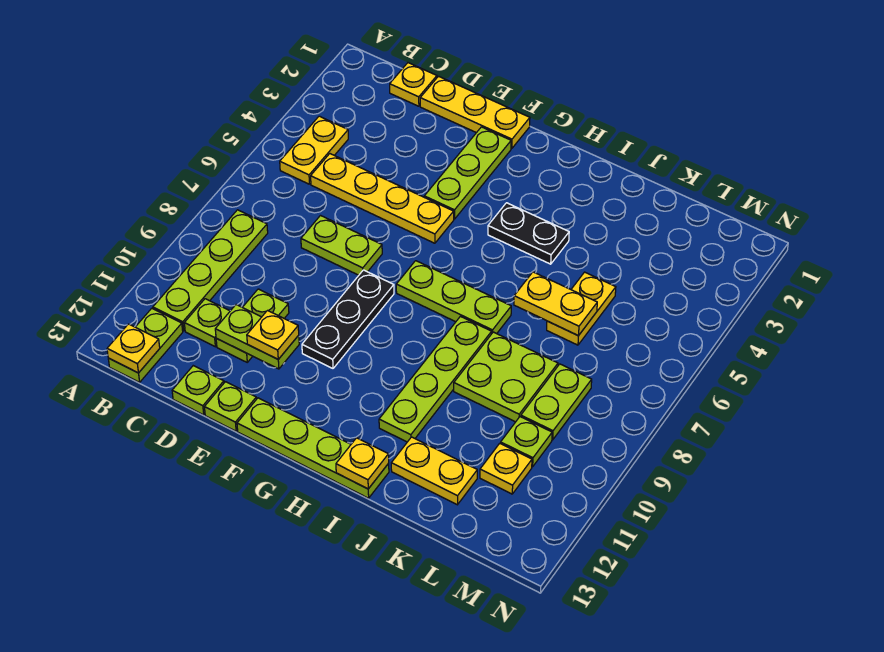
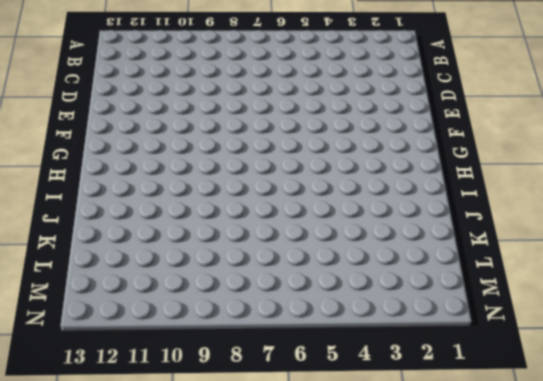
none -> yellow plate B4:B5 level 1
none -> lime plate B8:B11 level 1
none -> lime plate B12:B13 level 1

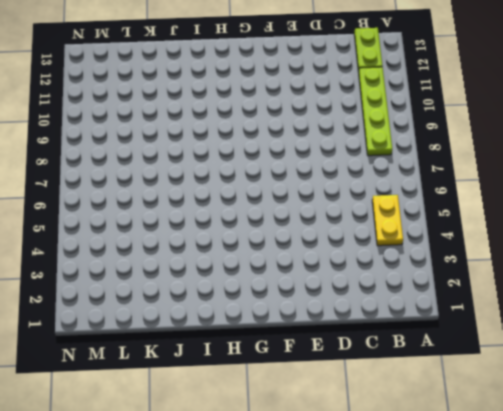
none -> yellow plate C1 level 1
none -> yellow plate C5:F5 level 1
none -> lime plate C11 level 1

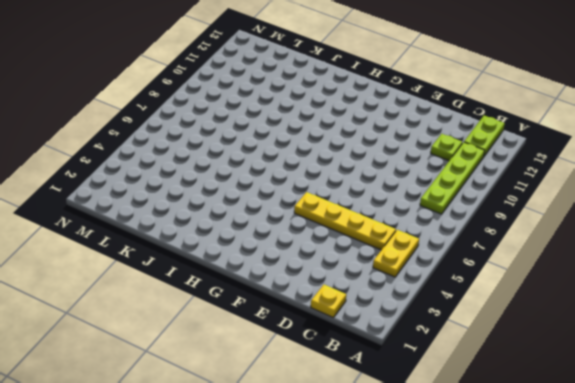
none -> yellow plate D1:F1 level 1
none -> lime plate D7:E7 level 1
none -> lime plate D10:D11 level 1

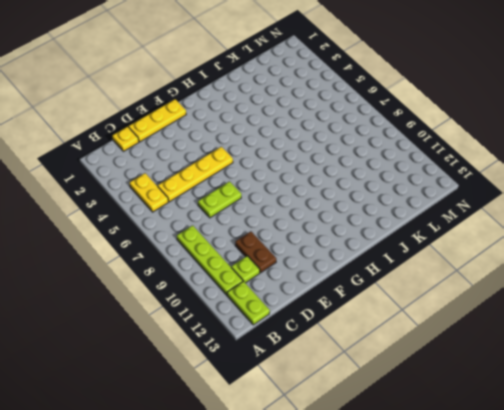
brown plate D10:D11 level 1 -> lime plate D10:D11 level 1
none -> lime plate D13 level 1
none -> lime plate E13 level 1
none -> lime plate F2:F4 level 1

